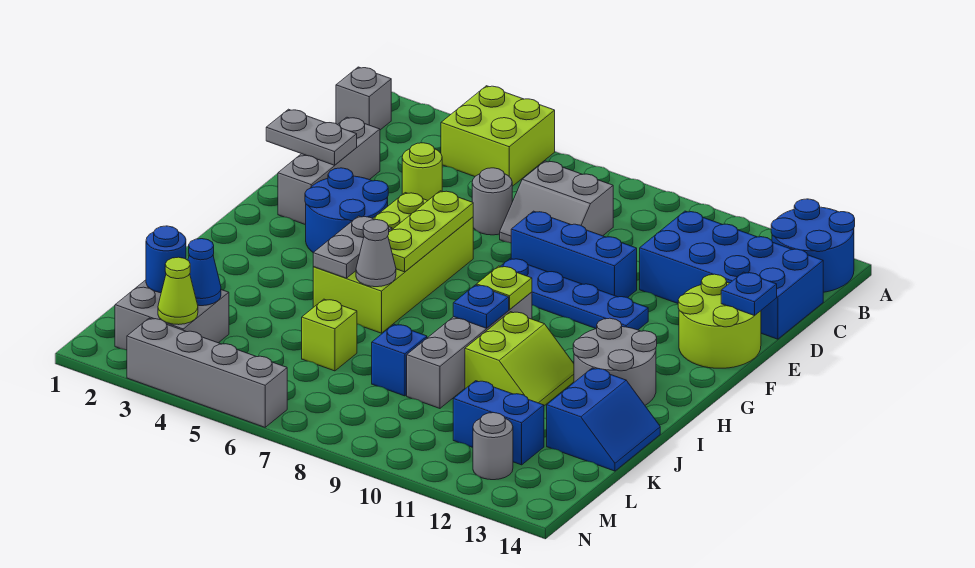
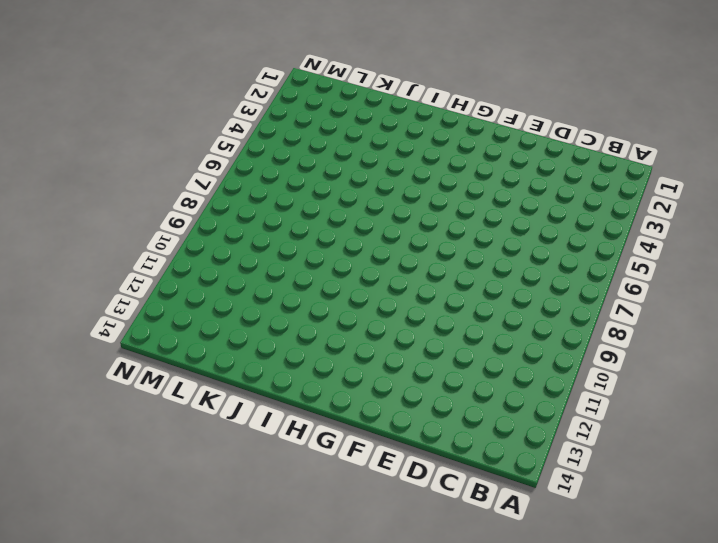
none -> lime brick A4:B5 level 1
none -> blue round brick A13:B14 level 1
none -> grey brick B1 level 1
none -> grey slope C7:D8 level 1 top C

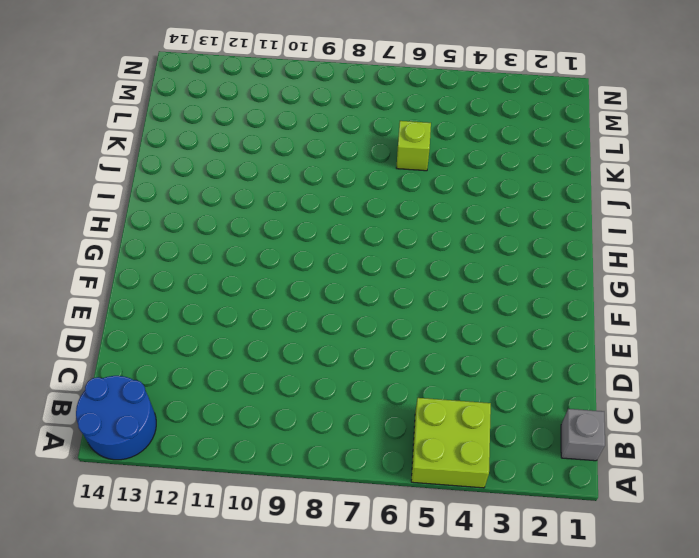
none -> grey slope C7:D8 level 1 top C
none -> blue brick C11:D14 level 1
none -> grey brick D2:F2 level 1
none -> lime round brick D4 level 1

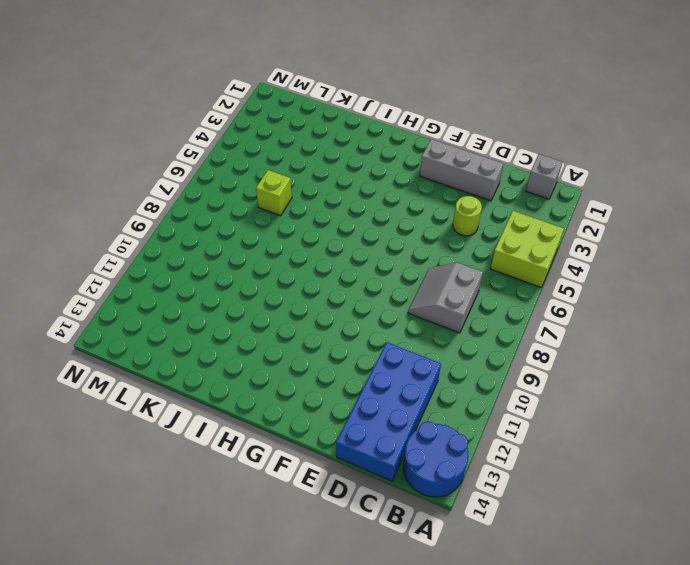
none -> grey round brick D6 level 1
none -> blue brick E8:E10 level 1
none -> lime round brick E13:F14 level 1
none -> blue round brick F3:G4 level 1

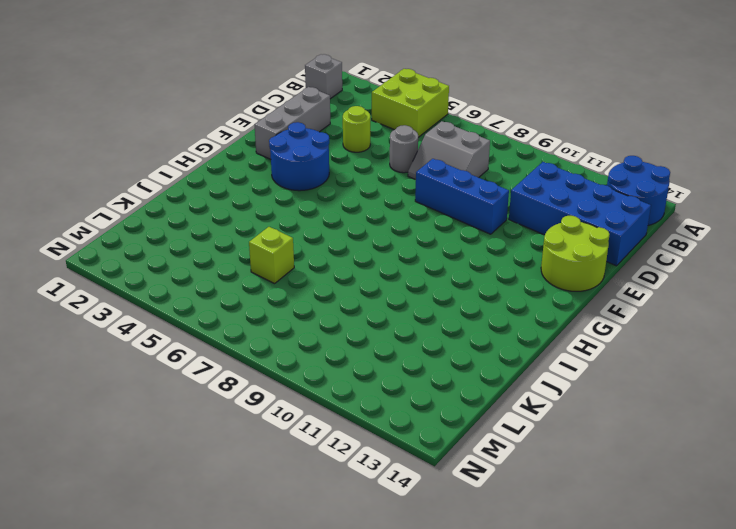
none -> lime brick F5:I6 level 1
none -> blue plate F8:F11 level 1
none -> grey brick H9:K9 level 1
none -> grey round brick H12:I13 level 1

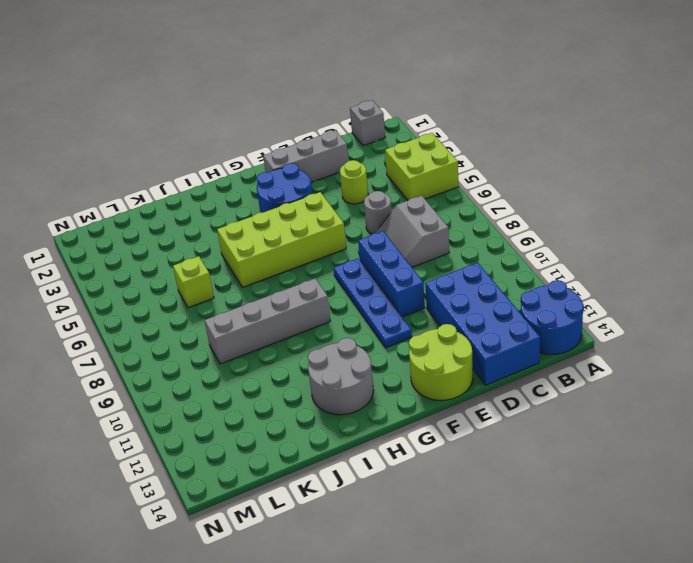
none -> lime slope I10:J11 level 1 top 10
none -> blue slope J13:K14 level 1 top 13
none -> blue brick K8 level 1
none -> grey brick L2:M3 level 1

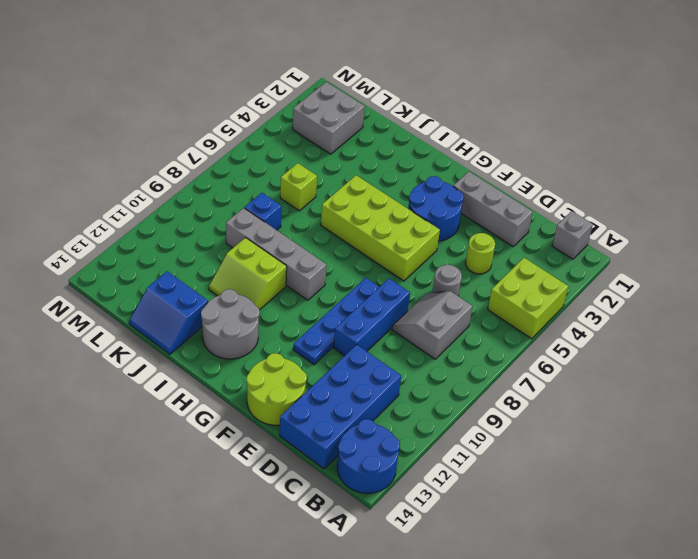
none -> blue brick L11:L12 level 1
none -> grey round brick M12 level 1
none -> grey brick N3:N6 level 1
none -> grey plate E1:E2 level 2

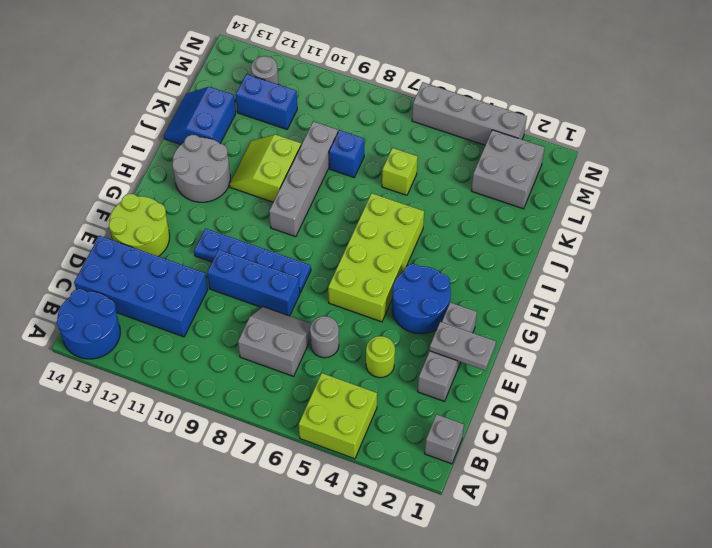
none -> blue plate E14 level 2
none -> lime plate F6:H6 level 2
none -> grey plate H5:I5 level 2
none -> lime plate H9 level 2

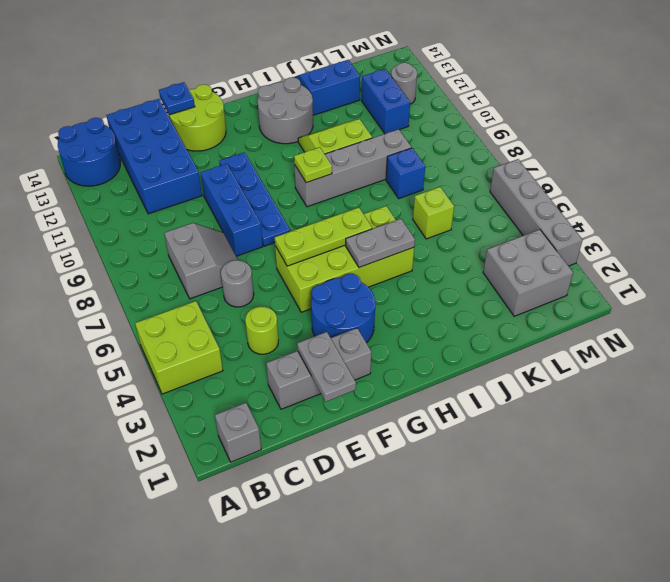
none -> grey cone I6 level 2
none -> blue plate I9 level 2
none -> blue round brick L2 level 2
none -> blue cone L3 level 2

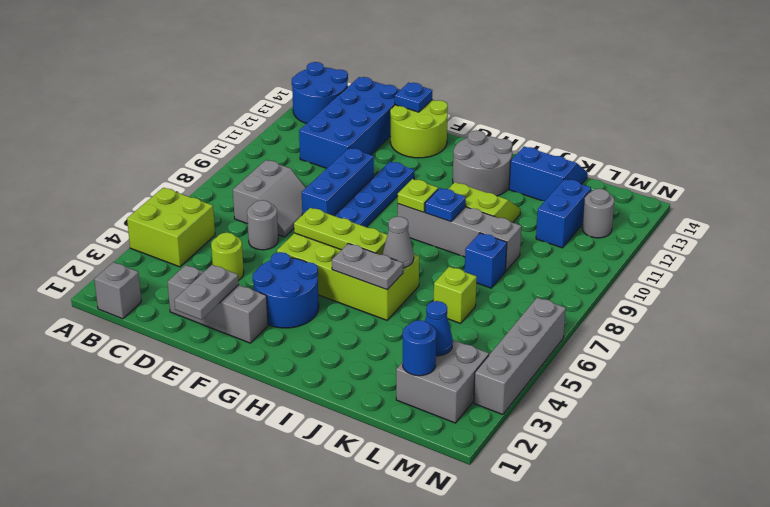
none -> lime cone M3 level 2

